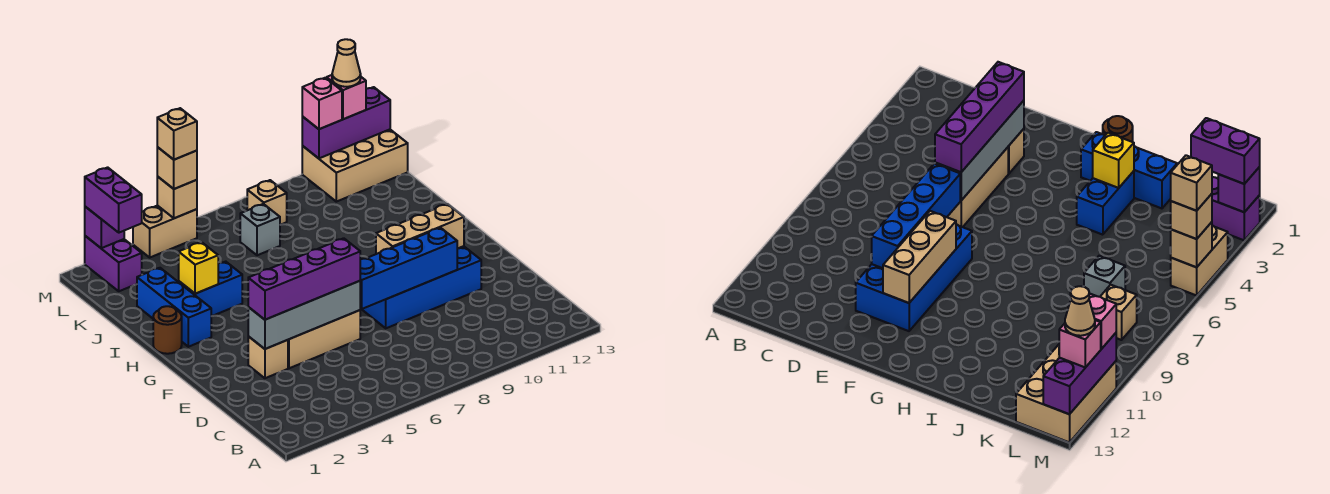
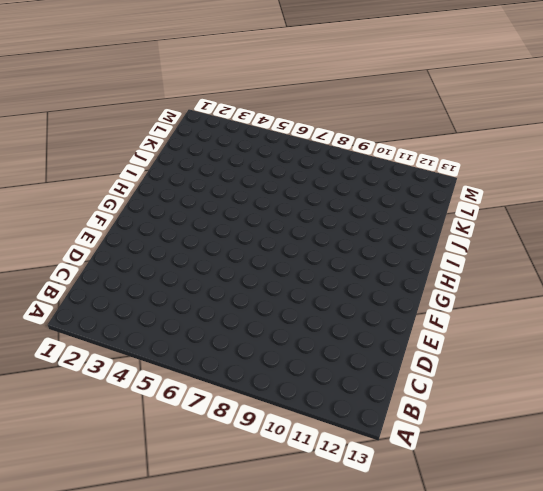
none -> tan brick E3 level 1
none -> tan brick E4:E6 level 1
none -> blue brick E8:F11 level 1

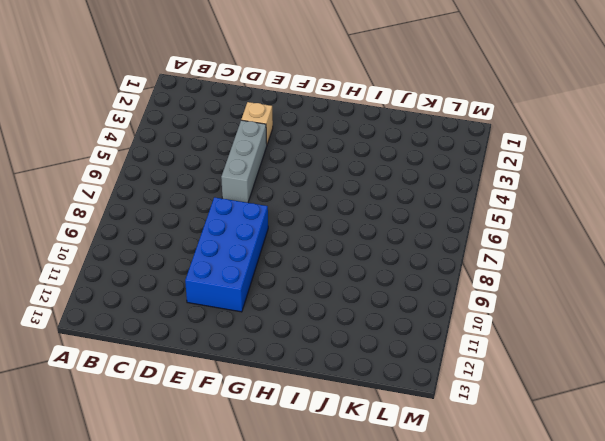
grey brick E4:E6 level 1 -> tan brick E4:E6 level 1
none -> brown round brick H1 level 1
none -> blue brick H2:J2 level 1
none -> blue brick I3:I4 level 1

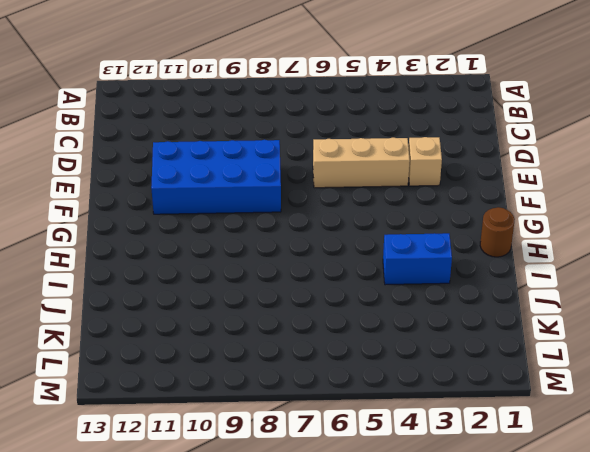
none -> blue brick H2:J2 level 1
none -> grey brick K7 level 1
none -> purple brick L2:M2 level 1

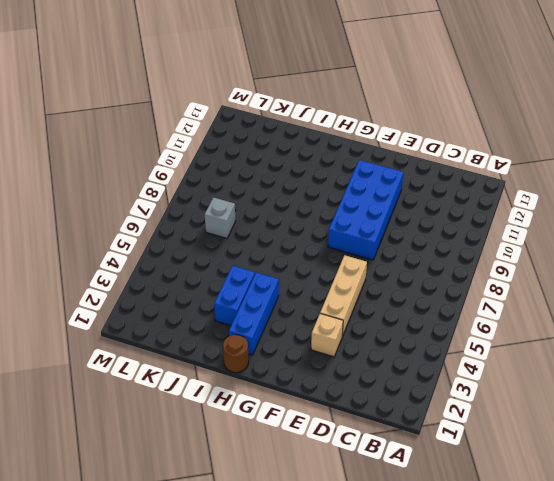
blue brick H2:H4 level 1 -> blue brick H2:J2 level 1
none -> purple brick L2:M2 level 1
none -> tan brick L8 level 1
none -> tan brick L11:M13 level 1

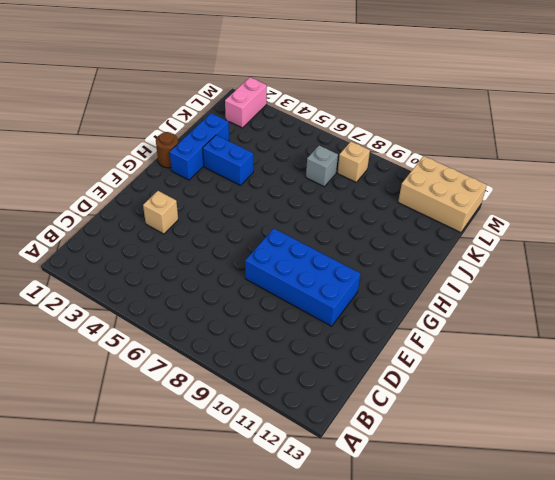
pink brick L2:M2 level 1 -> purple brick L2:M2 level 1
none -> tan brick E4:E6 level 1
none -> tan brick M4:M5 level 1
none -> grey brick E3:E6 level 2

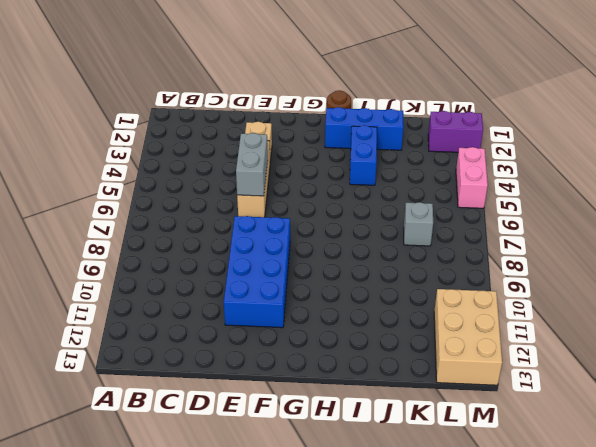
grey brick E5:E6 level 2 -> grey brick E3:E6 level 2
pink brick M4:M5 level 1 -> tan brick M4:M5 level 1
none -> tan brick L8 level 1
none -> blue brick E7:E10 level 2
none -> tan brick F9:F11 level 2

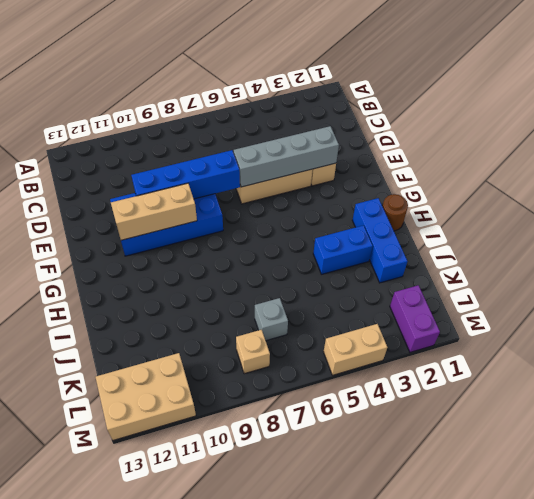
none -> yellow brick I3 level 2
none -> purple brick M2 level 2
none -> tan brick M5 level 2

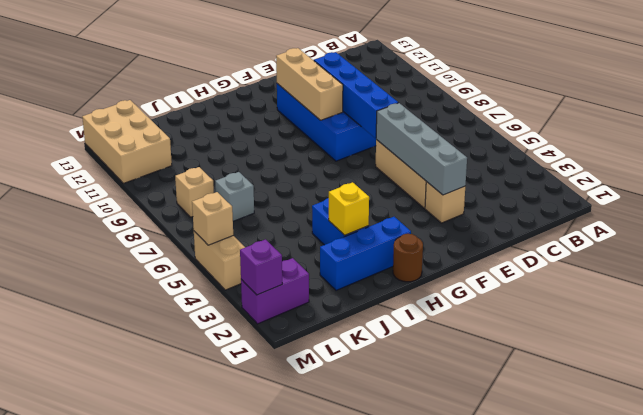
none -> purple brick M11:M13 level 2
none -> purple brick E3:E6 level 3
none -> purple brick L2:M2 level 3

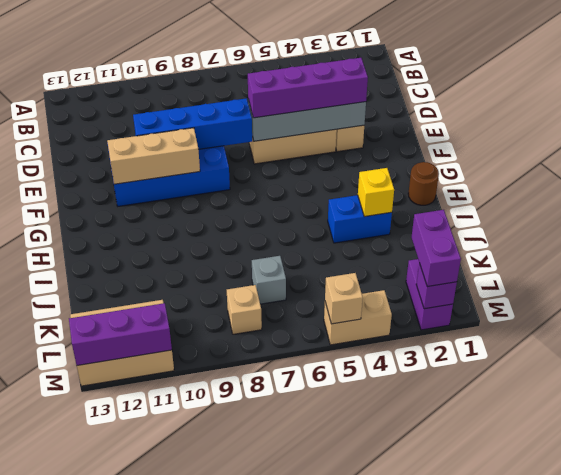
none -> blue brick H2:J2 level 1
none -> tan brick M5 level 3
none -> pink brick M11 level 3

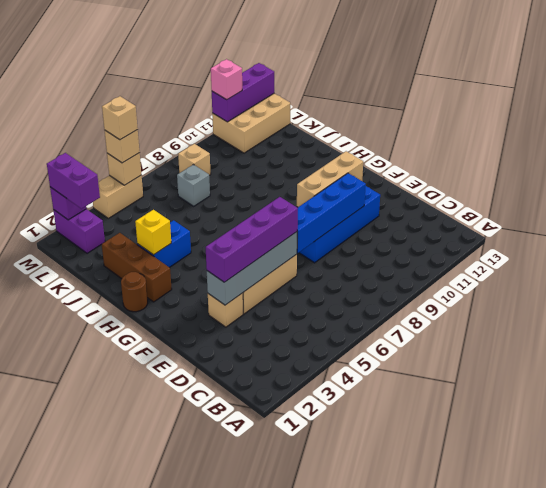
brown brick H2:J2 level 1 -> blue brick H2:J2 level 1
none -> pink brick M12 level 3
none -> tan cone M12 level 4

